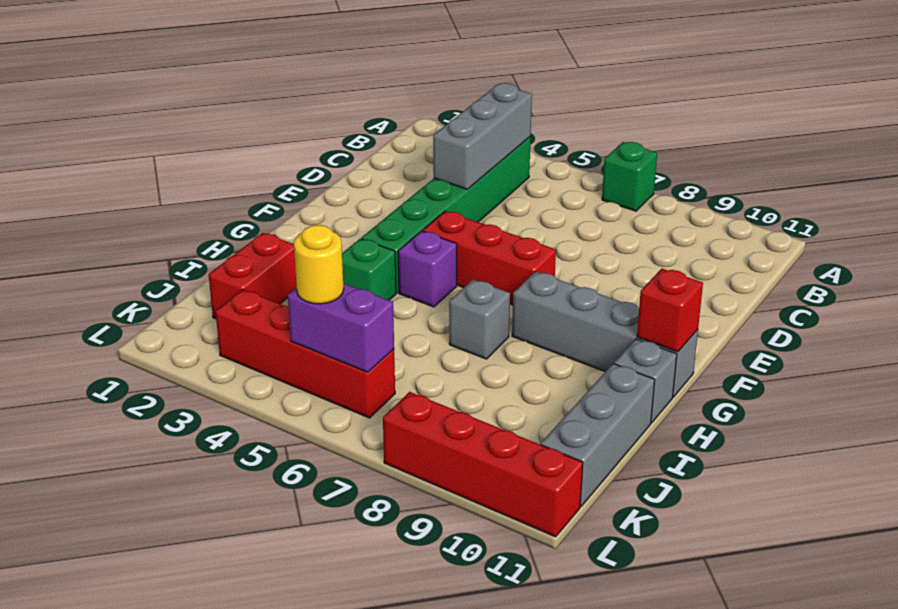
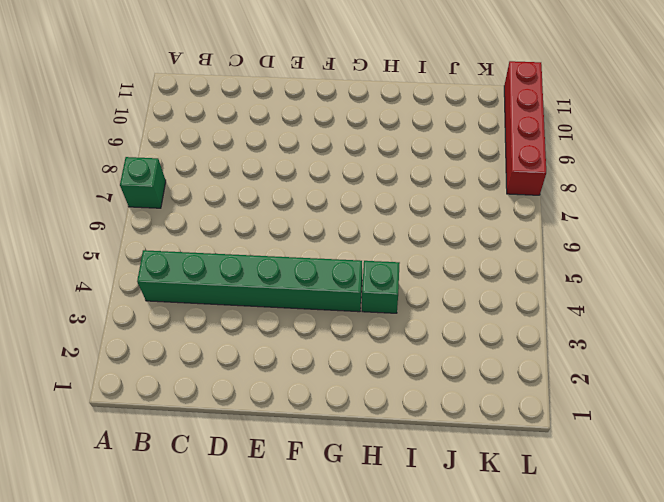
none -> red brick F5:F7 level 1
none -> purple brick G5 level 1
none -> grey brick G8:G11 level 1

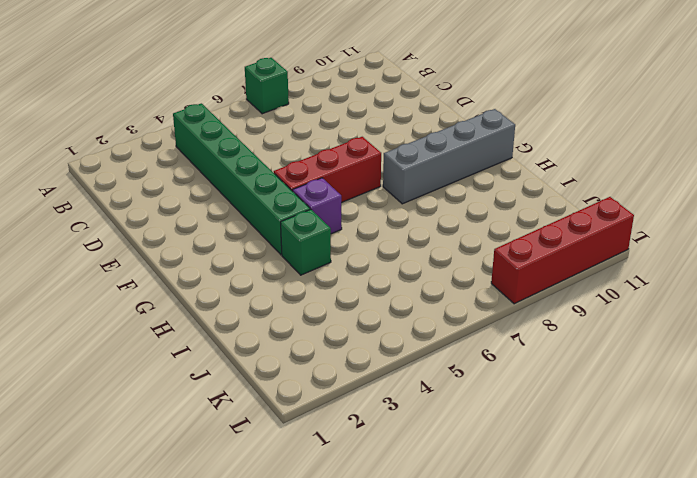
none -> grey brick H7 level 1
none -> grey brick H11 level 1
none -> red brick I2:J2 level 1

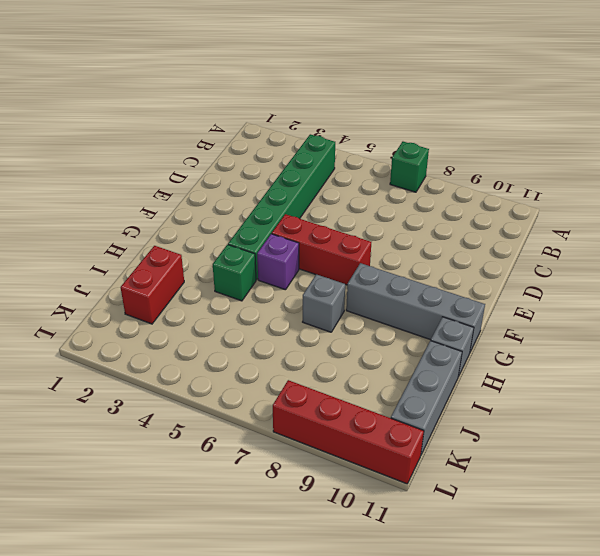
none -> red brick K3:K6 level 1
none -> grey brick B4:D4 level 2
none -> red brick G11 level 2

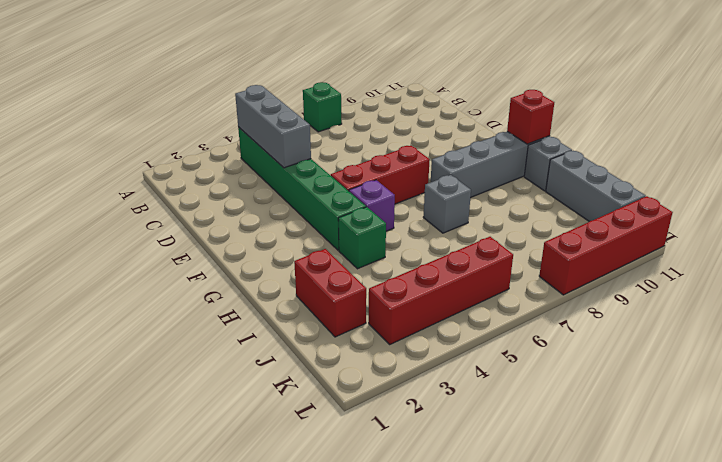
none -> purple brick K5:K6 level 2
none -> yellow round brick K5 level 3

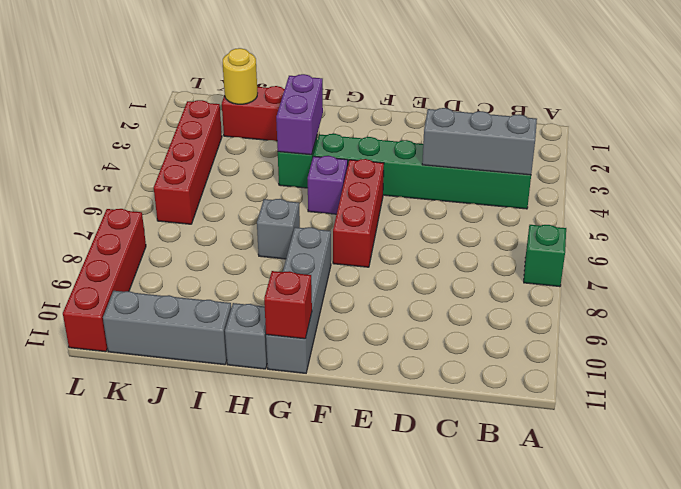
purple brick H3:H4 level 2 -> purple brick K5:K6 level 2
yellow round brick J2 level 2 -> yellow round brick K5 level 3

